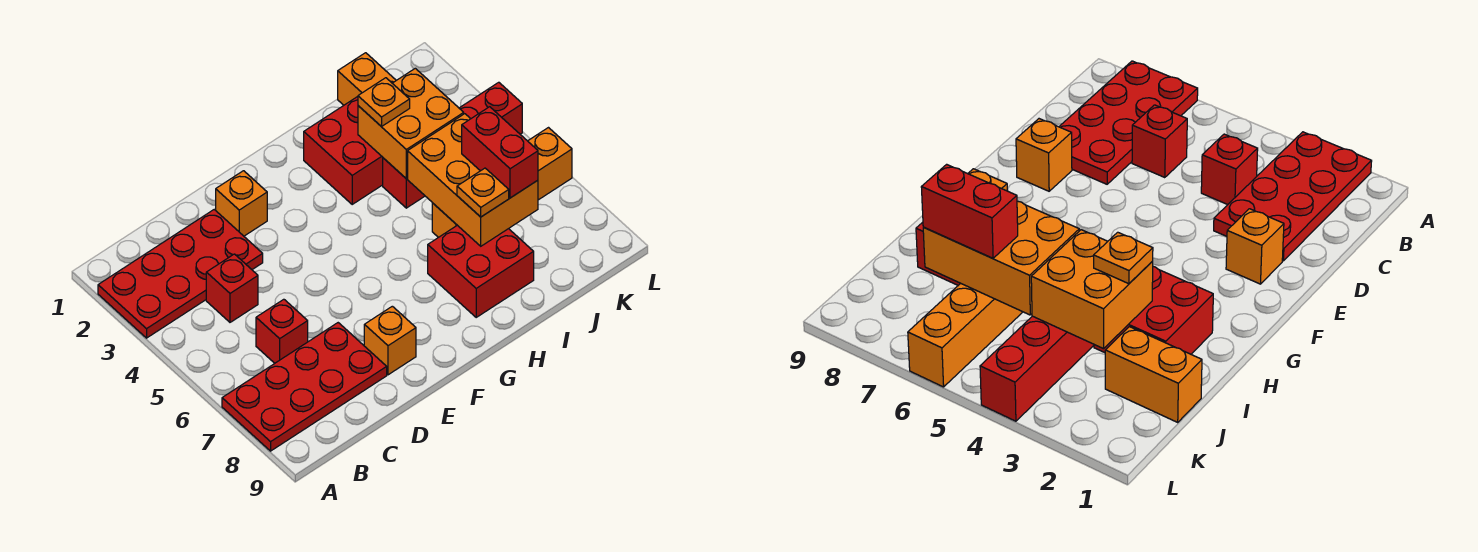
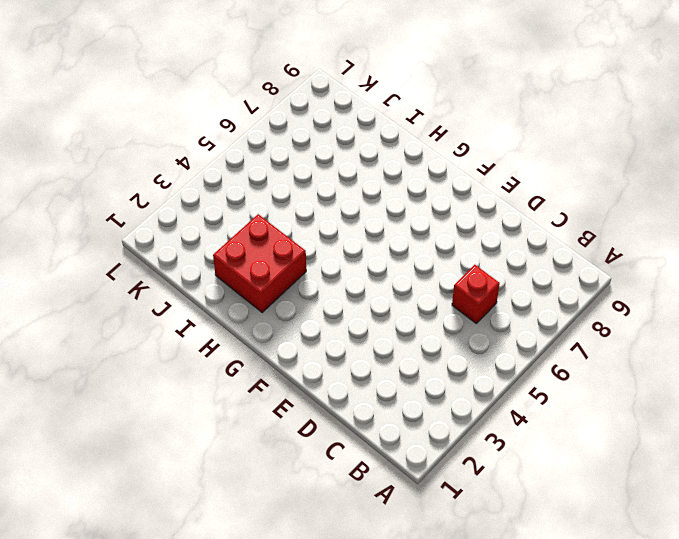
none -> red plate A2:D3 level 1
none -> red plate A7:D8 level 1
none -> red brick C4 level 1

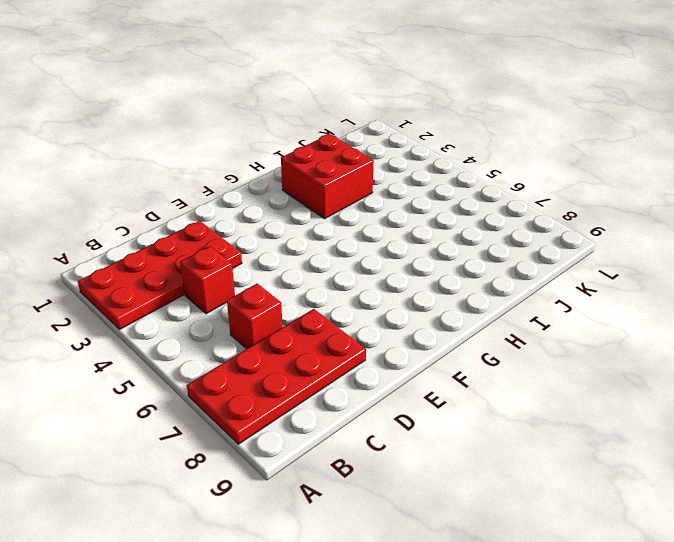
none -> orange brick E2 level 1
none -> orange brick E8 level 1
none -> red brick H7:I8 level 1

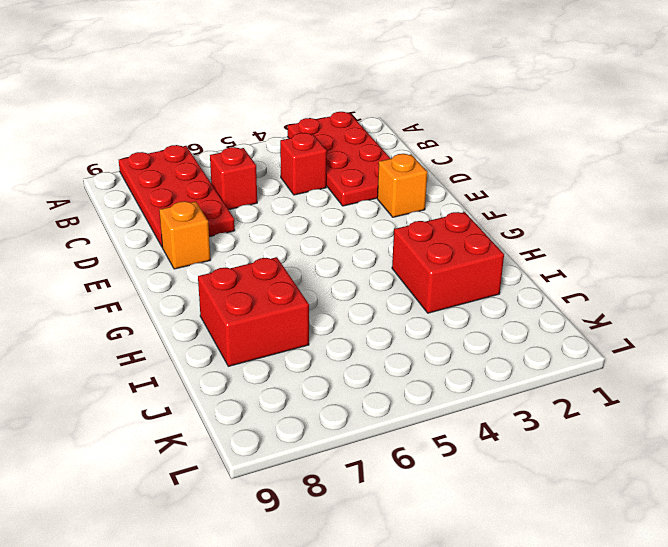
none -> red brick I4:L4 level 1
none -> orange brick I6:L6 level 1
none -> orange brick J1:J2 level 1

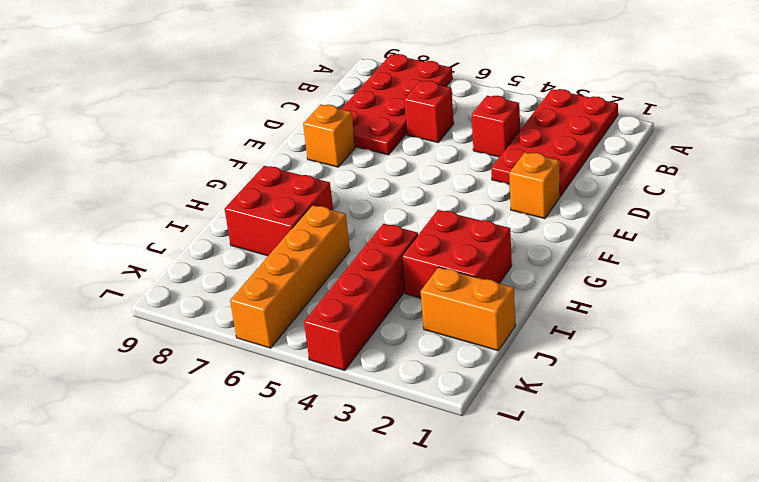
none -> orange brick I3:J4 level 2
none -> orange brick I5:J7 level 2
none -> orange plate I3 level 3

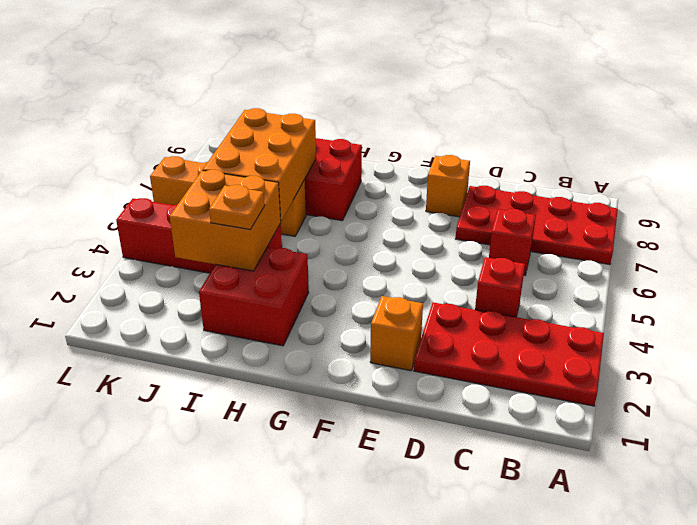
none -> orange brick J1:J2 level 1
none -> orange plate I7 level 3
none -> red brick J6:J7 level 3

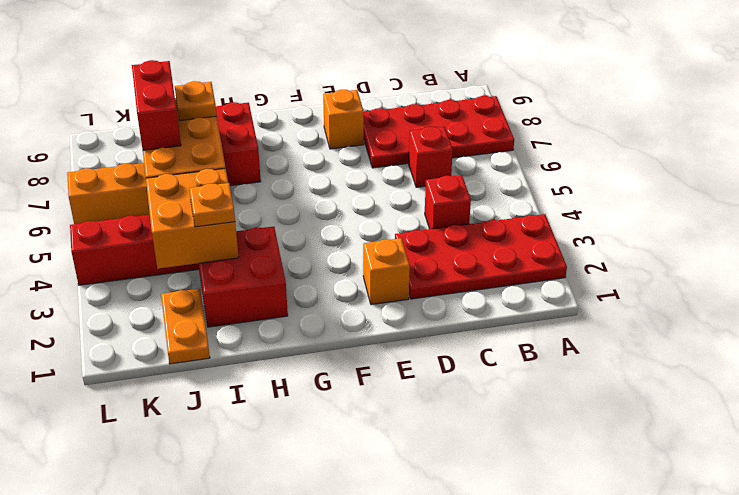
orange plate J1:J2 level 1 -> orange brick J1:J2 level 1

